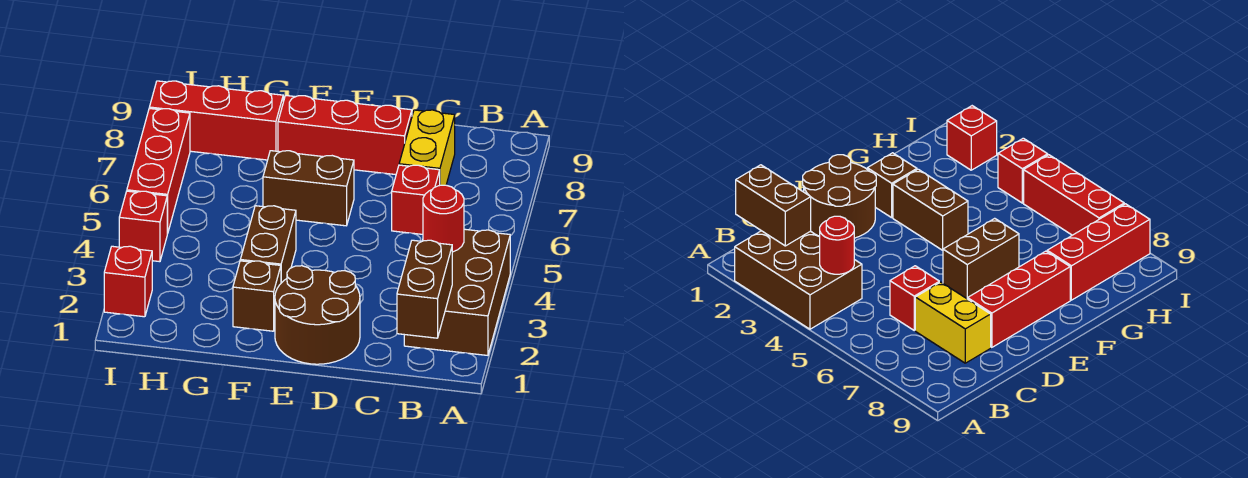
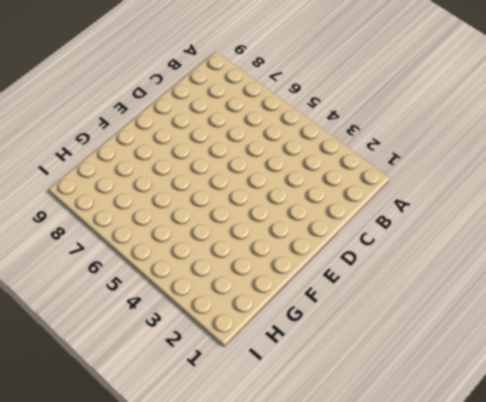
none -> brown brick A2:B4 level 1
none -> red brick C6 level 1
none -> yellow brick C7:C8 level 1

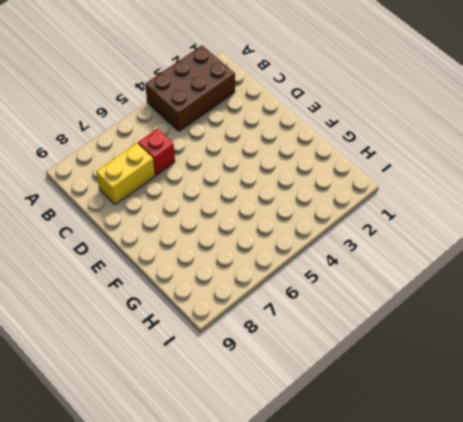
none -> brown round brick D1:E2 level 1
none -> red brick D8:F8 level 1
none -> brown brick E6:F6 level 1

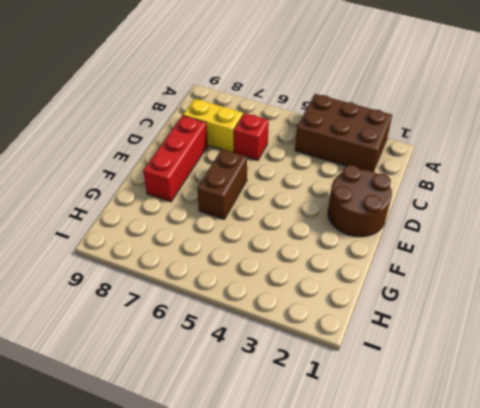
none -> brown brick F2 level 1
none -> brown brick F3:F4 level 1
none -> red brick G8:I8 level 1

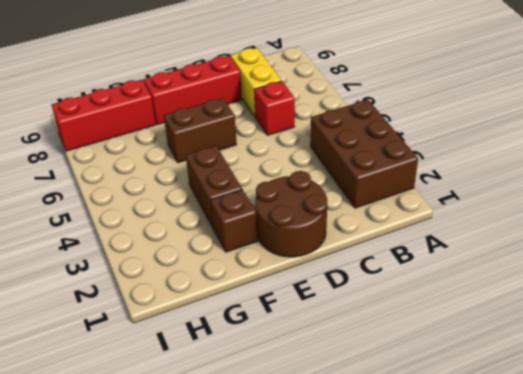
none -> red brick I2 level 1
none -> red brick I4 level 1
none -> red brick I5:I7 level 1

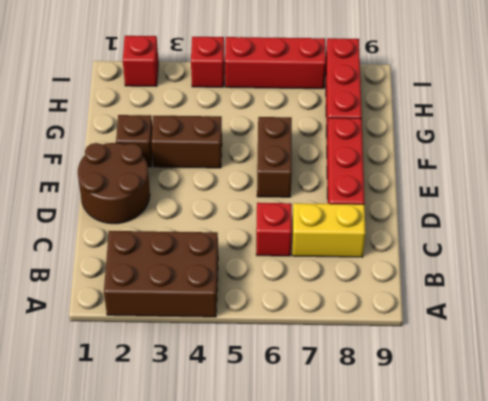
none -> brown brick B1:B2 level 2
none -> red round brick B4 level 2

